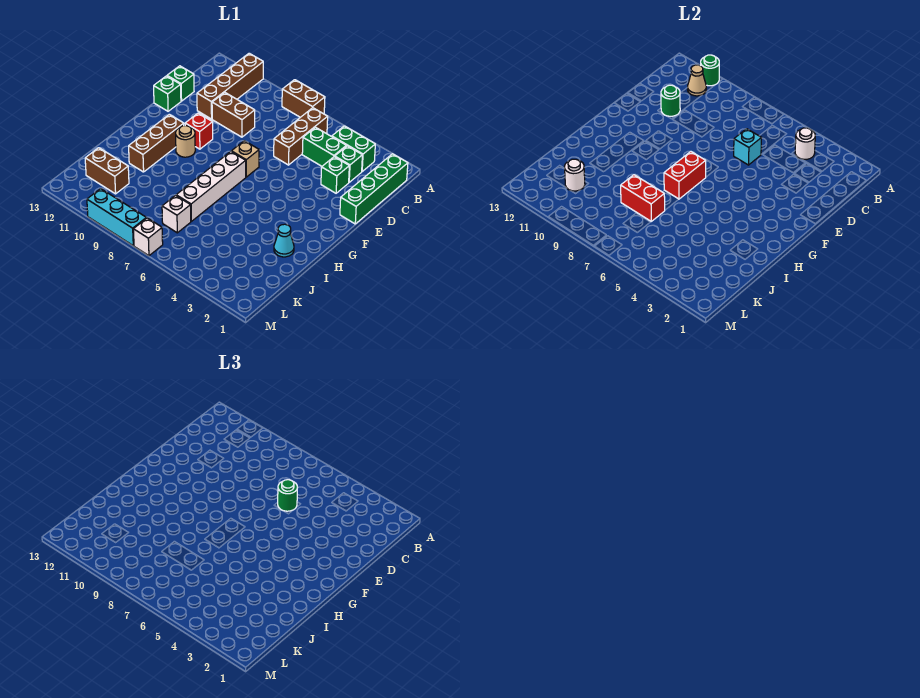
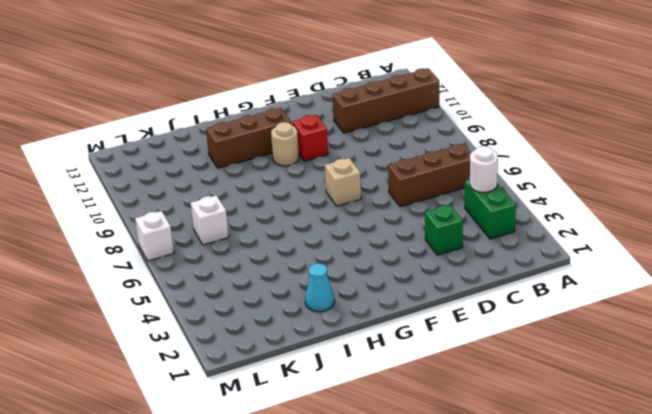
none -> brown brick A7:A8 level 1
none -> green brick B1:E1 level 1
none -> green brick C3 level 1
none -> green brick C4:C5 level 1

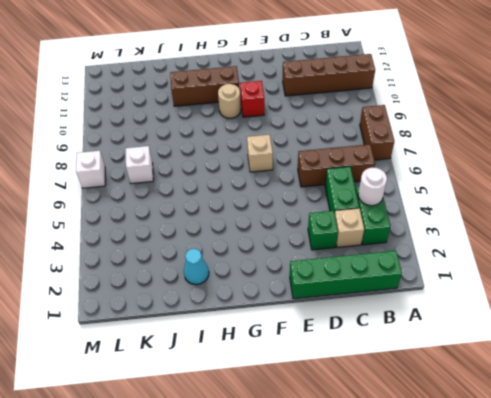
tan brick C3 level 1 -> green brick C3 level 1
none -> brown brick D9:D10 level 1
none -> green brick D13 level 1
none -> green brick E13 level 1
none -> white brick G7:J7 level 1

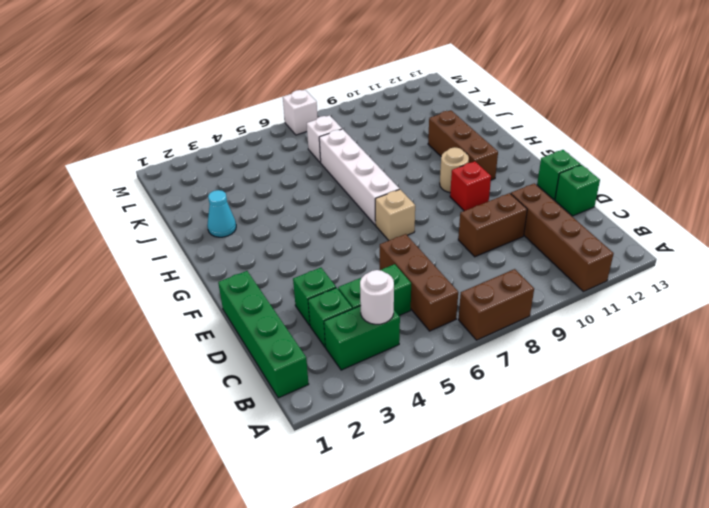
none -> brown brick K11:K12 level 1
none -> cyan brick M8:M10 level 1
none -> green round brick A11 level 2
none -> tan cone B11 level 2

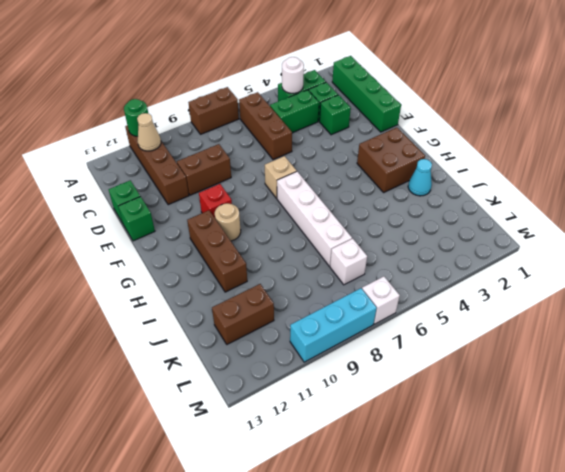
brown brick G2:H3 level 1 -> none
none -> cyan brick D6 level 2
none -> green round brick D11 level 2
none -> red brick G7:H7 level 2
none -> red brick J7:J8 level 2

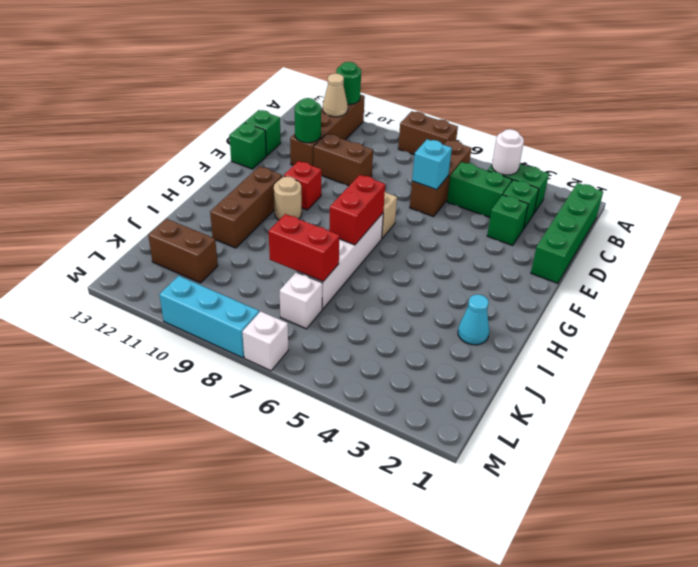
none -> white round brick K11 level 2
none -> green round brick D6 level 3

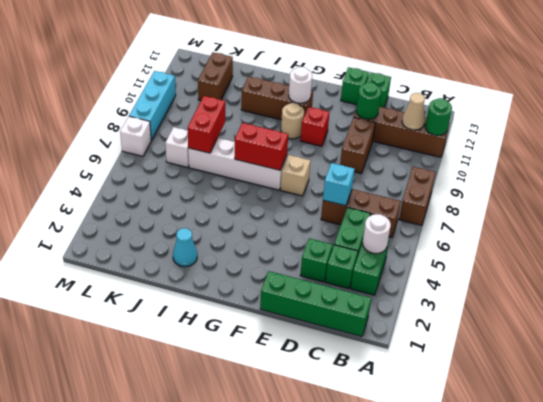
white round brick G11 level 2 -> white round brick K11 level 2
none -> green round brick D6 level 3

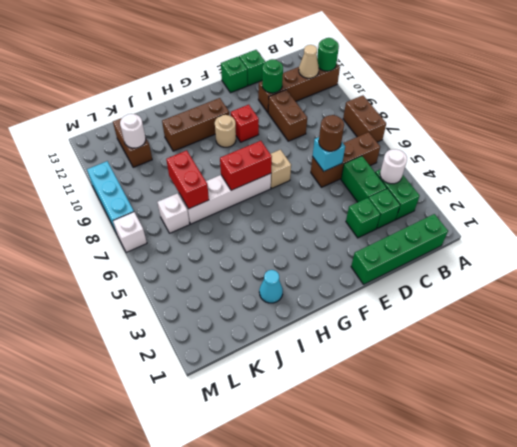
brown round brick D6 level 3 -> green round brick D6 level 3

